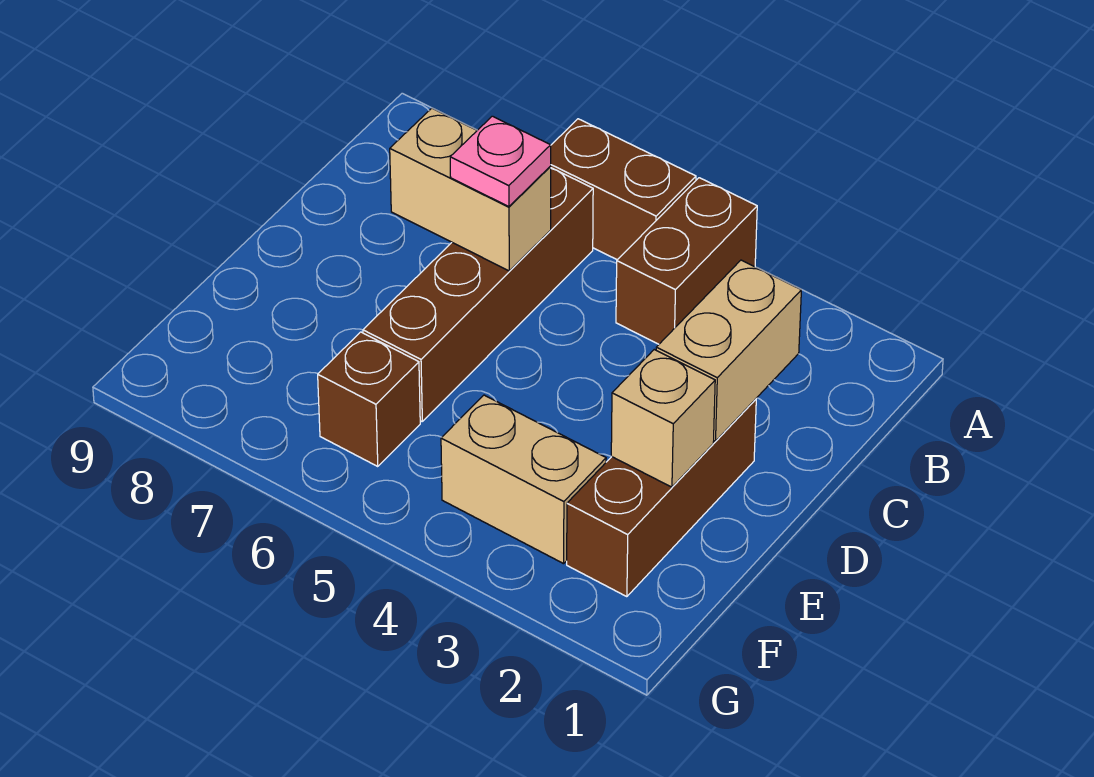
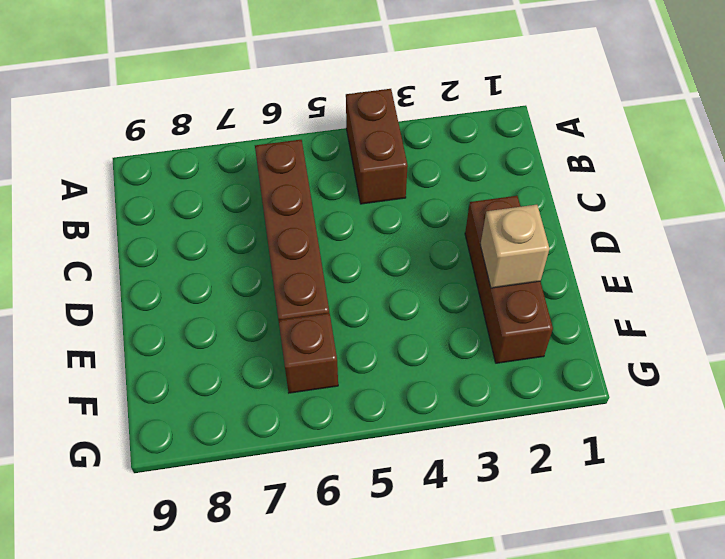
none -> brown brick A5:A6 level 1
none -> tan brick F3:F4 level 1

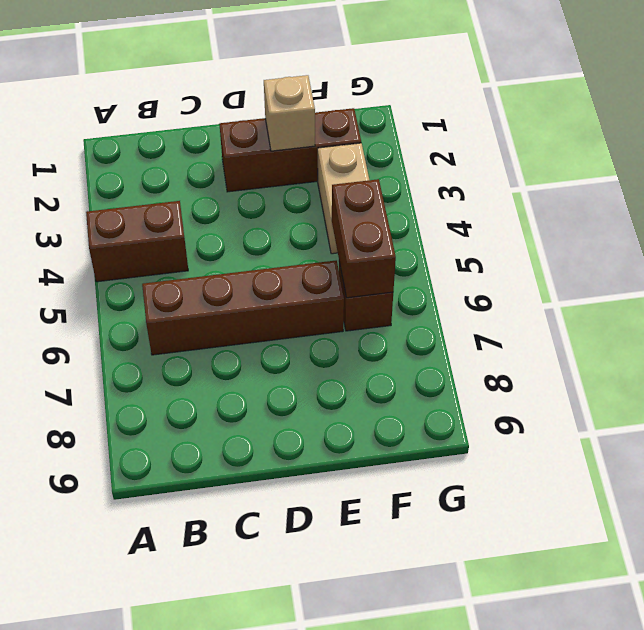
brown brick F5:F6 level 2 -> brown brick A5:A6 level 1
none -> tan brick C2:D2 level 2
none -> tan brick C6:C7 level 2

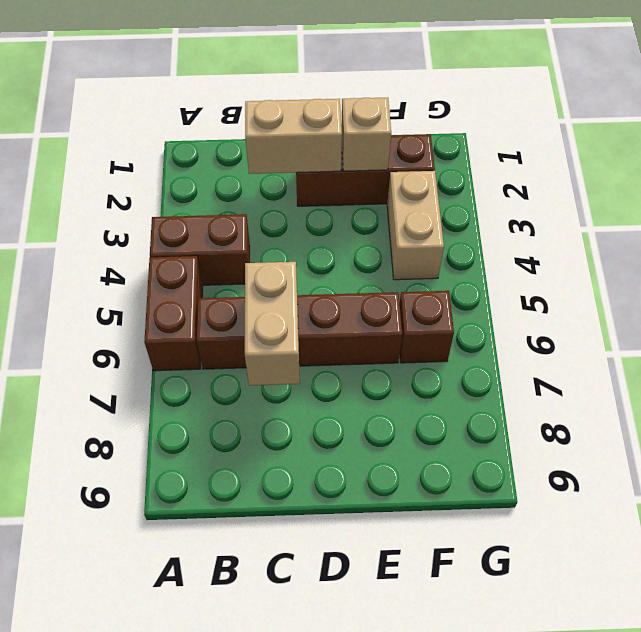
none -> pink plate C6 level 3

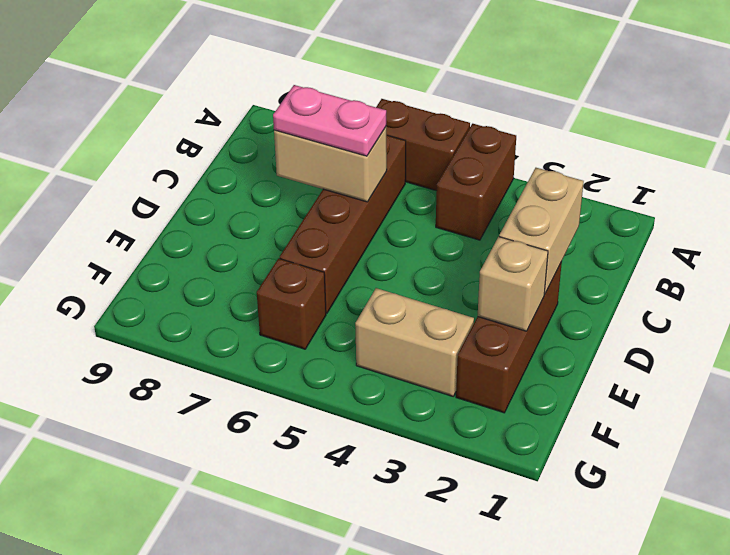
pink plate C6:C7 level 3 -> pink plate C6 level 3

